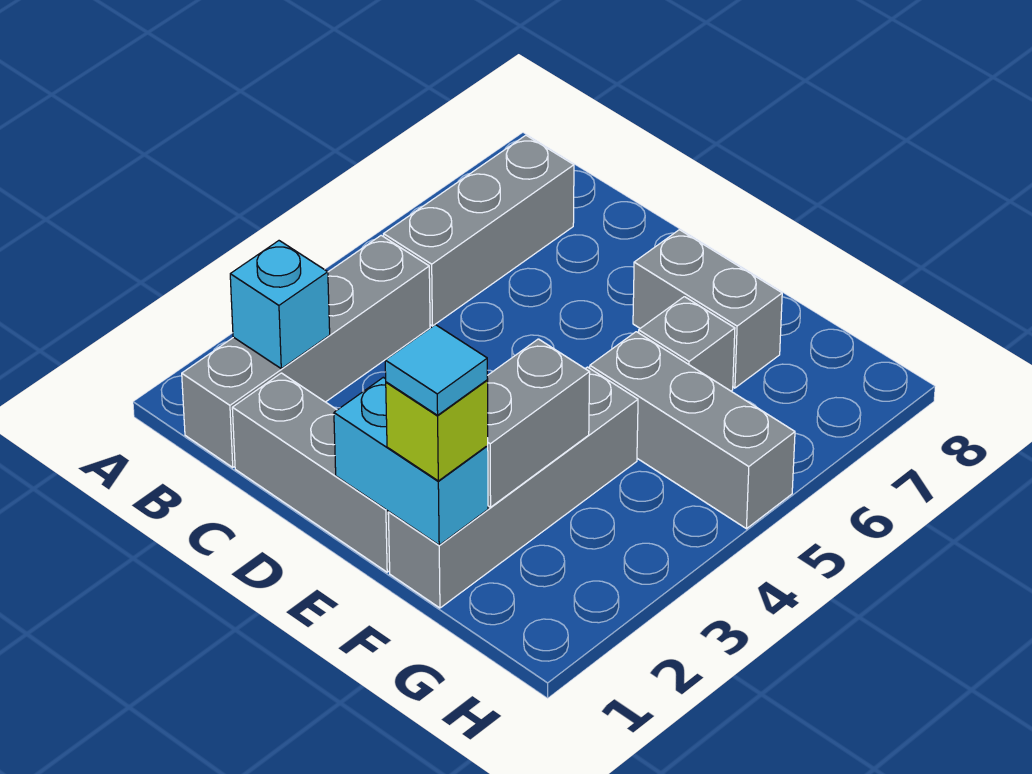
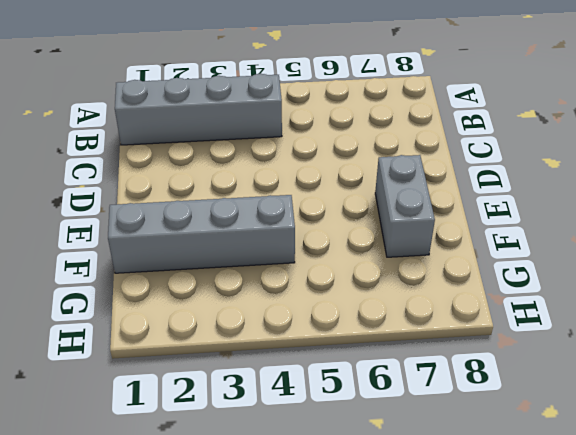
none -> grey brick B5:B7 level 1
none -> grey brick C1:E1 level 1
none -> grey brick F5:H5 level 1

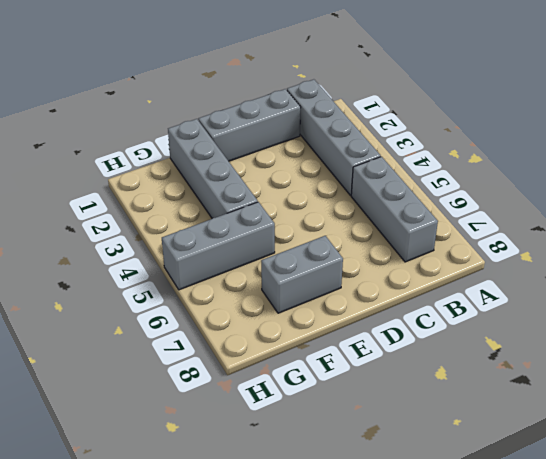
none -> grey brick F6 level 1
none -> cyan brick B2 level 2
none -> cyan brick E1:F1 level 2

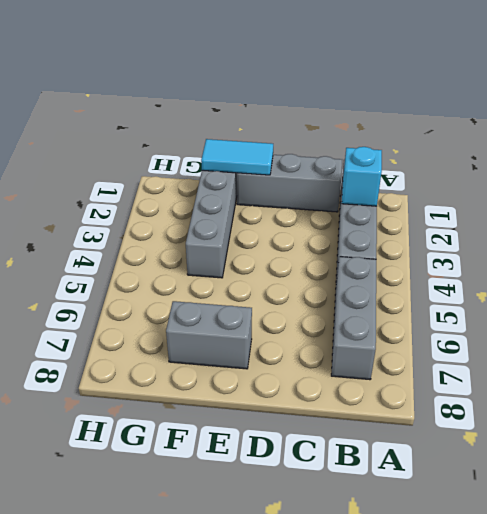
cyan tile E1:F1 level 2 -> cyan brick E1:F1 level 2
none -> grey brick F5:H5 level 1
none -> grey brick F6 level 1
none -> grey brick F2:F3 level 2

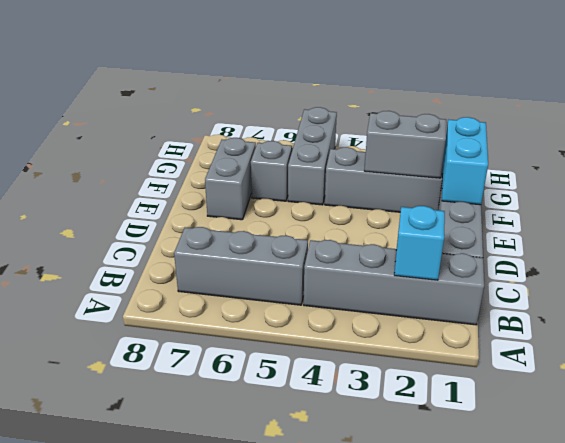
none -> lime brick F1 level 3
none -> cyan tile F1 level 4

